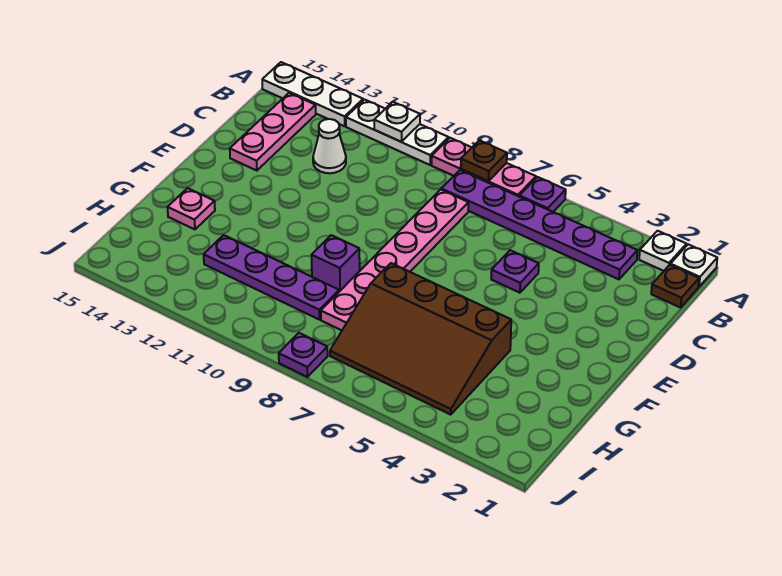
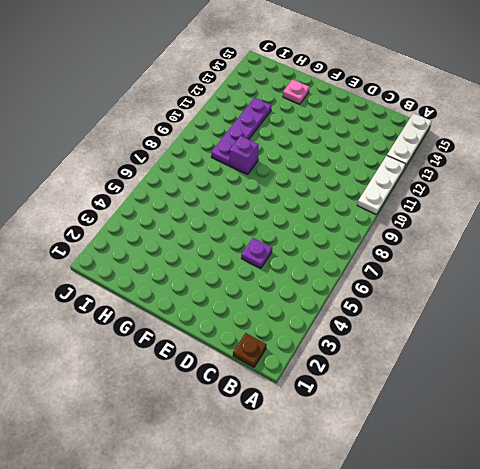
none -> white plate A1 level 1
none -> white plate A2 level 1
none -> purple plate A6 level 1

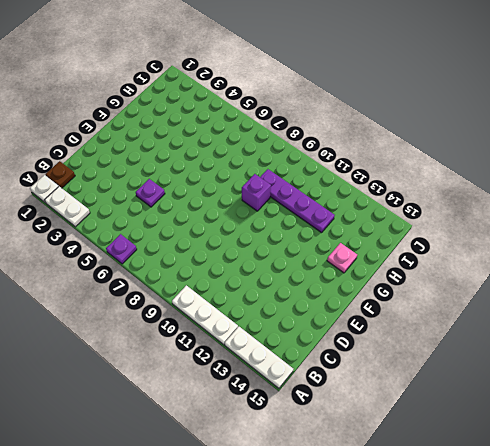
white plate A2:A3 level 1 -> white plate A2 level 1
none -> pink plate A7:A9 level 1
none -> purple plate B3:B8 level 1
none -> pink plate B14:D14 level 1

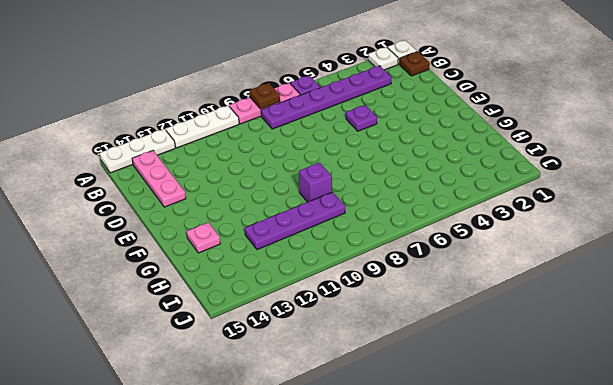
none -> pink plate C8:H8 level 1
none -> white cone C12 level 1
none -> brown slope G4:I7 level 1 top G

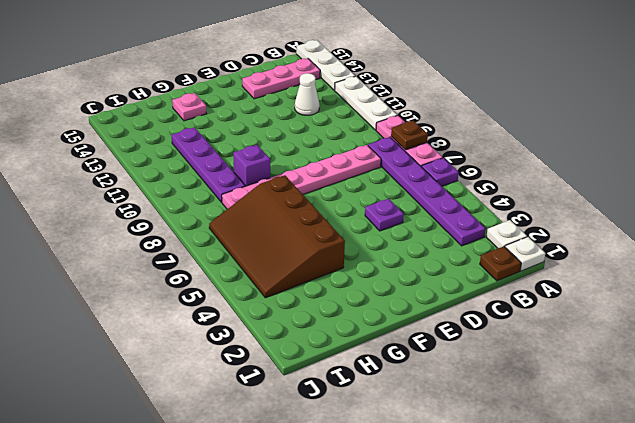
none -> purple plate J8 level 1
none -> white plate A11 level 2

